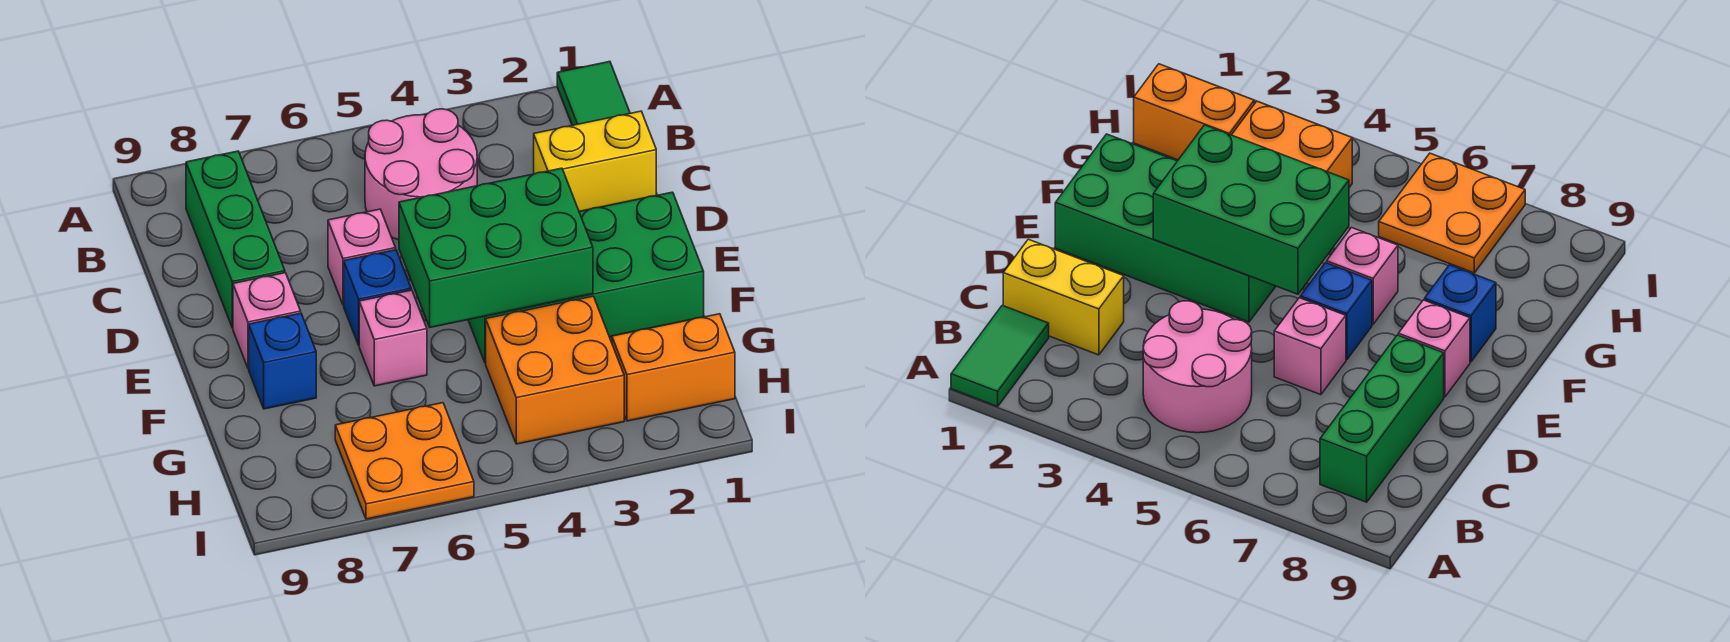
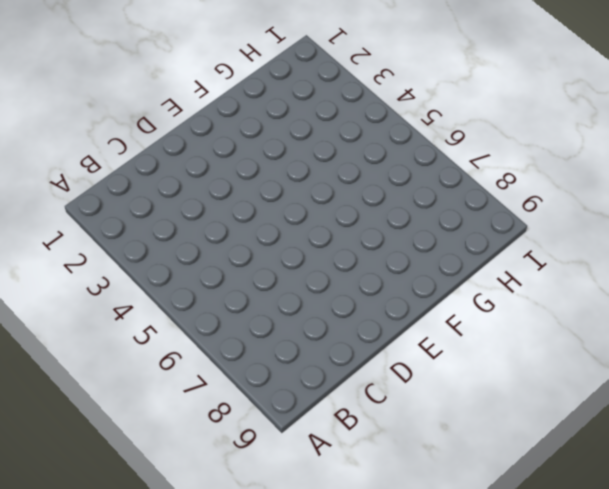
none -> green tile A1:B1 level 1
none -> pink round brick B4:C5 level 1
none -> green brick B8:D8 level 1

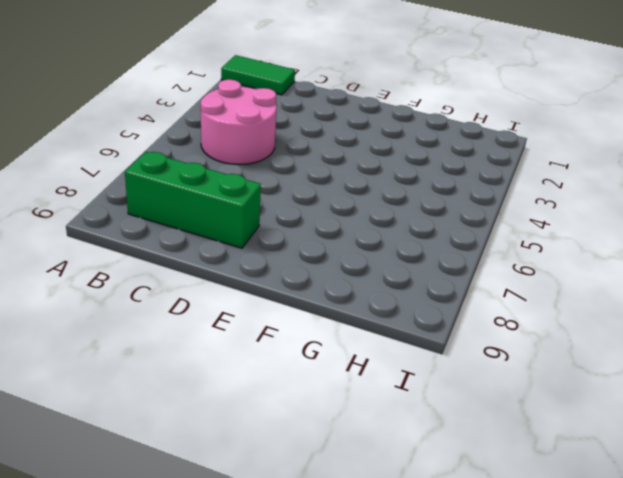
none -> yellow brick C1:C2 level 1
none -> pink brick D6 level 1
none -> green brick E1:F4 level 1

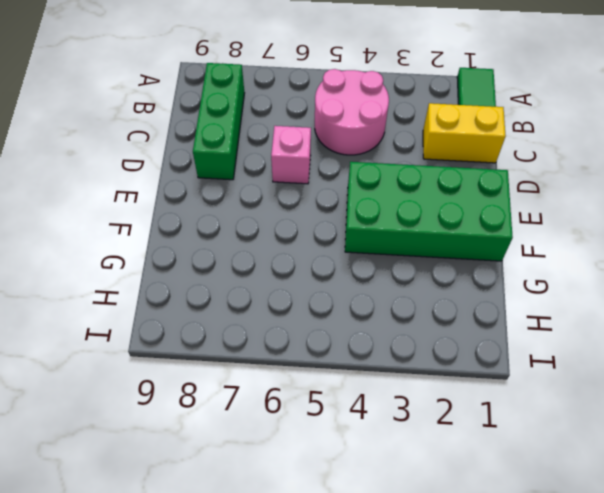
none -> blue brick E6 level 1
none -> pink brick E8 level 1
none -> pink brick F6 level 1

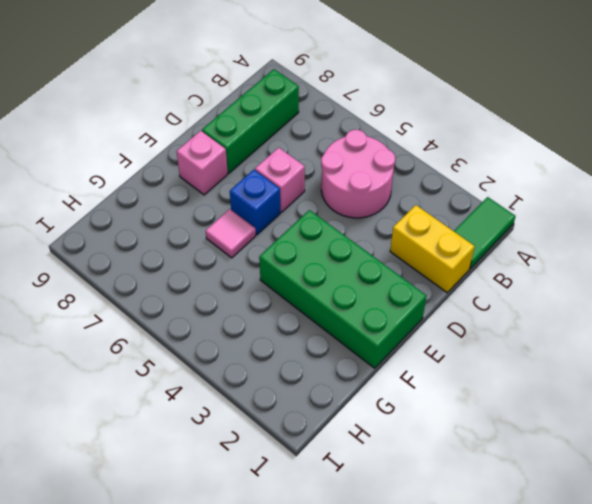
pink tile F6 level 1 -> pink brick F6 level 1
none -> blue brick F8 level 1
none -> orange brick G3:H4 level 1
none -> orange brick H1:H2 level 1

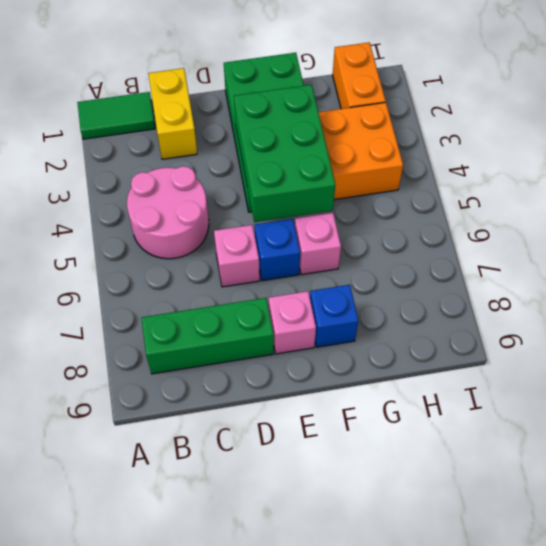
none -> orange plate H6:I7 level 1

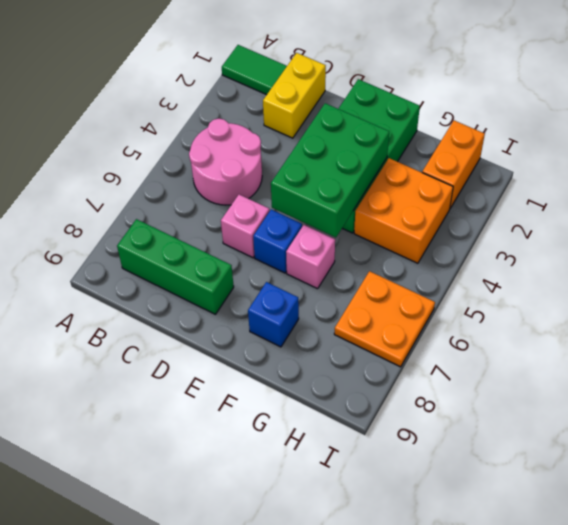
none -> pink brick E8 level 1

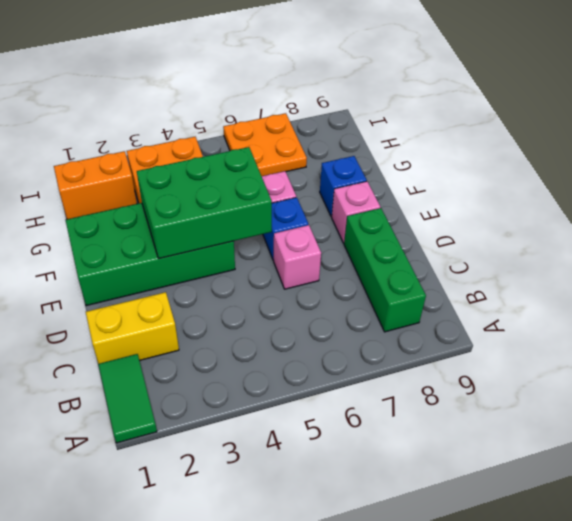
none -> pink round brick B4:C5 level 1

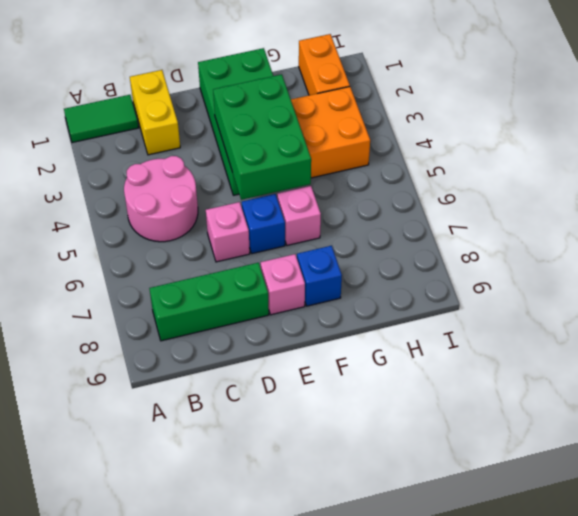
none -> orange plate H6:I7 level 1

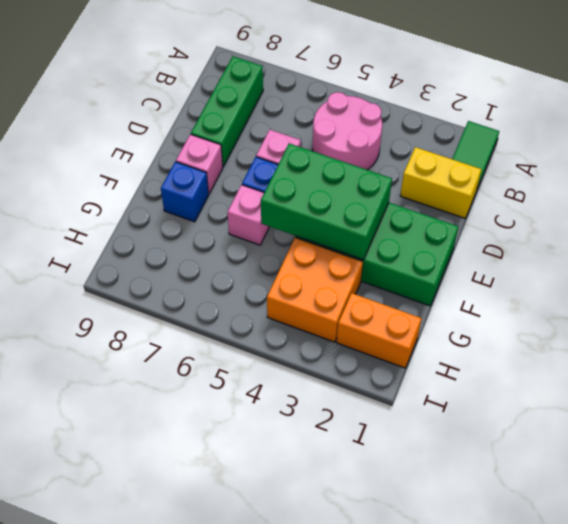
none -> orange plate H6:I7 level 1

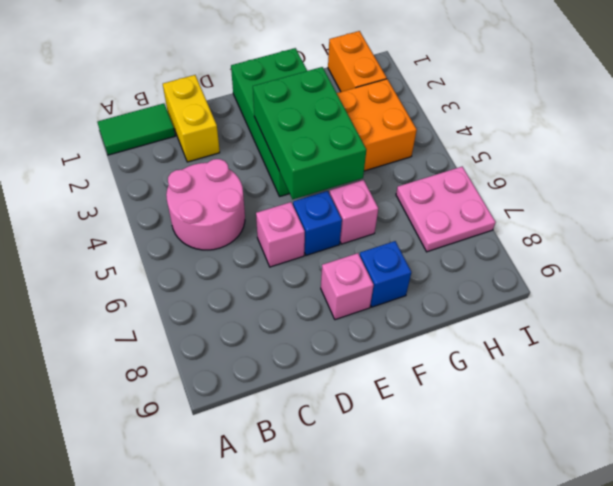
pink plate H6:I7 level 1 -> orange plate H6:I7 level 1
none -> green brick B8:D8 level 1

